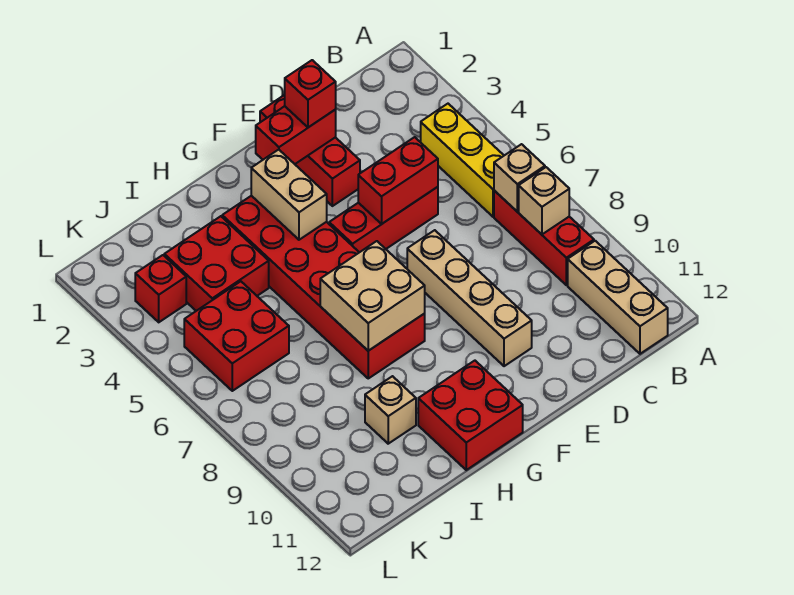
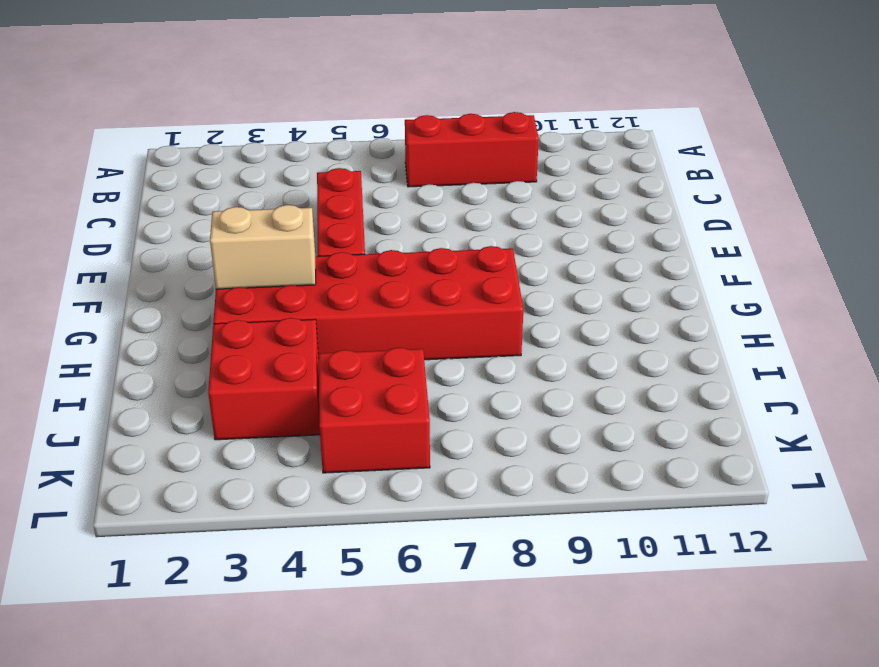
none -> yellow brick B4:B6 level 1
none -> tan brick B10:B12 level 1
none -> red brick E1:E3 level 1

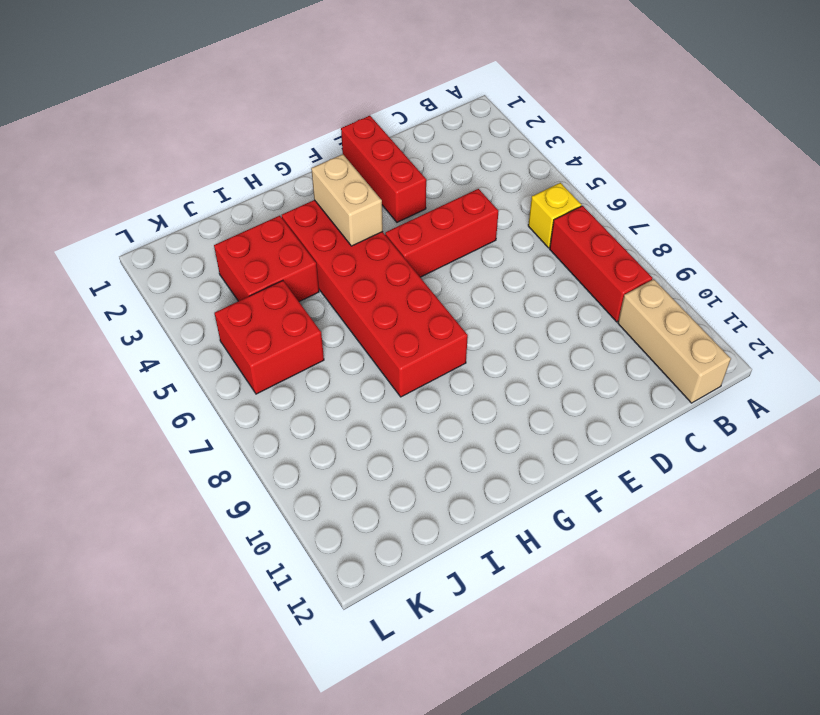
yellow brick B6 level 1 -> yellow brick B4:B6 level 1
none -> tan brick E7:E10 level 1
none -> red brick G11:H12 level 1
none -> tan brick I10 level 1

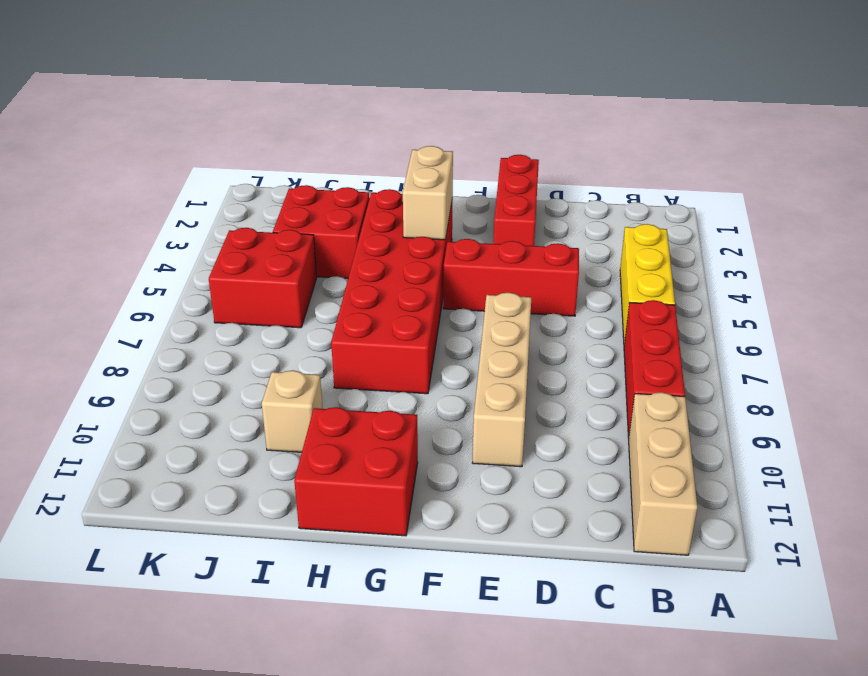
none -> red brick K3 level 1
none -> tan brick B7 level 2
none -> tan brick B8 level 2

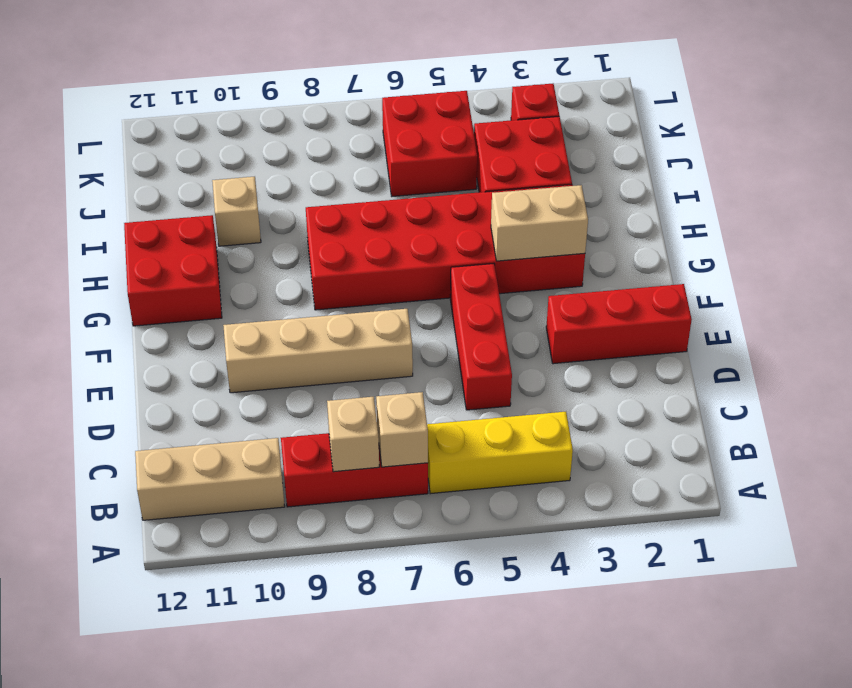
none -> red brick D5:E5 level 2
none -> red brick E2:F2 level 2
none -> tan brick G7:H8 level 2

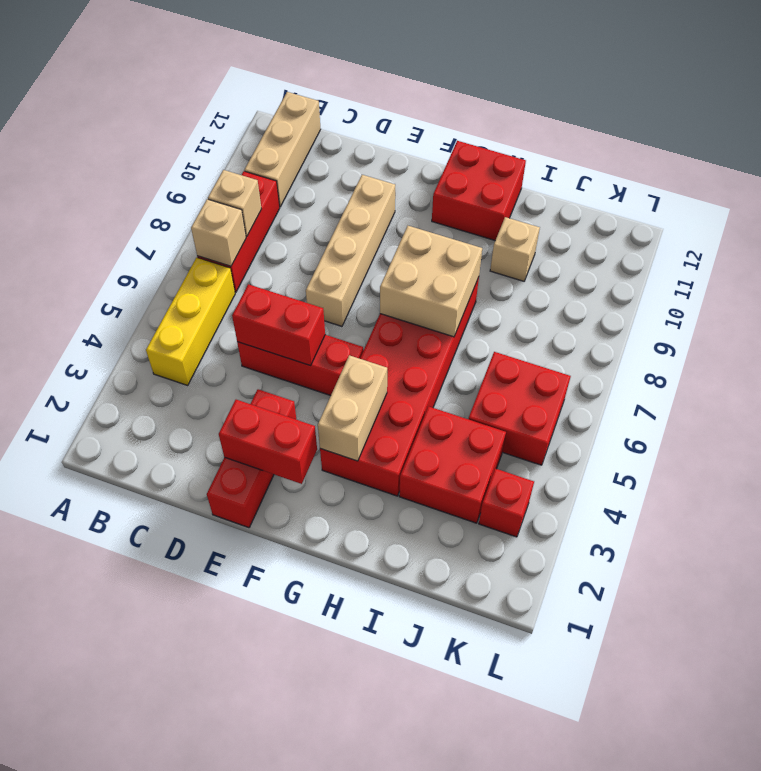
none -> red brick E2 level 3

